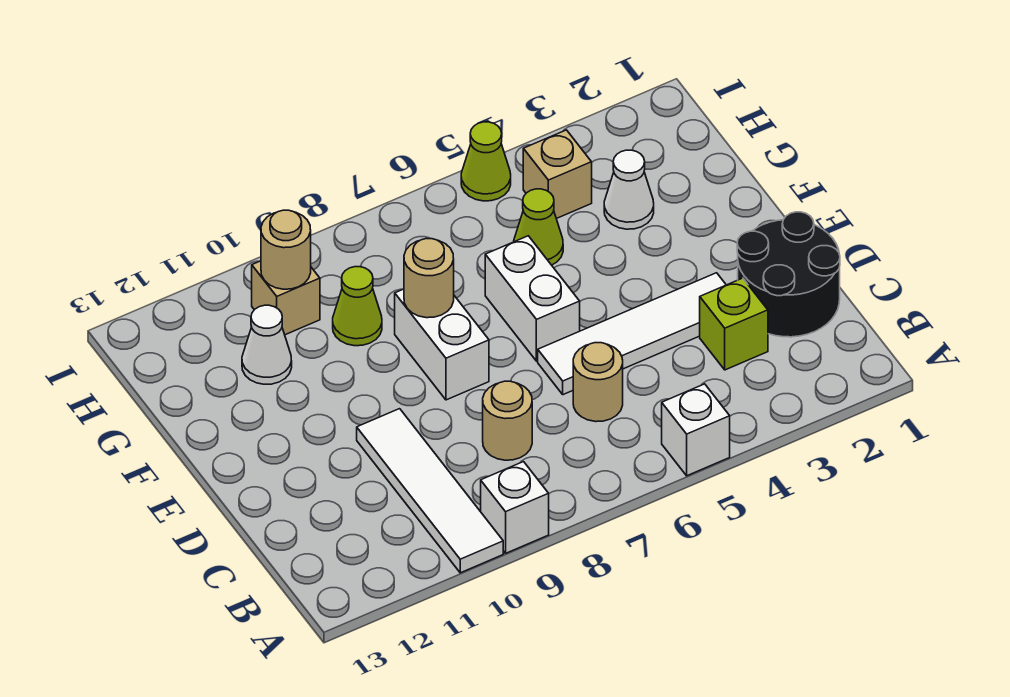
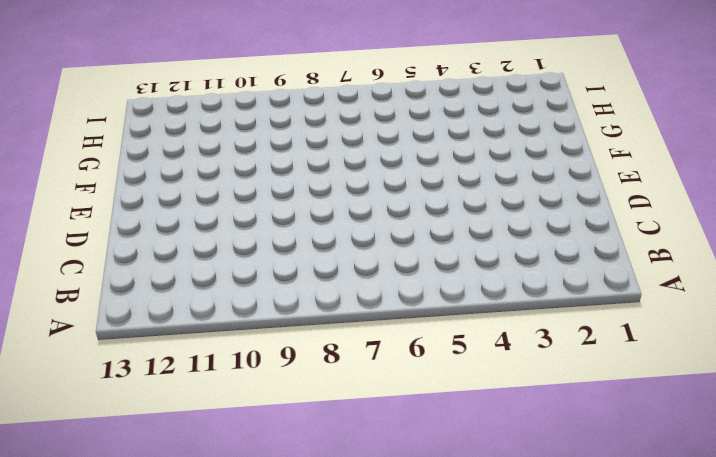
none -> white brick A5 level 1
none -> white brick A9 level 1
none -> white tile A10:D10 level 1

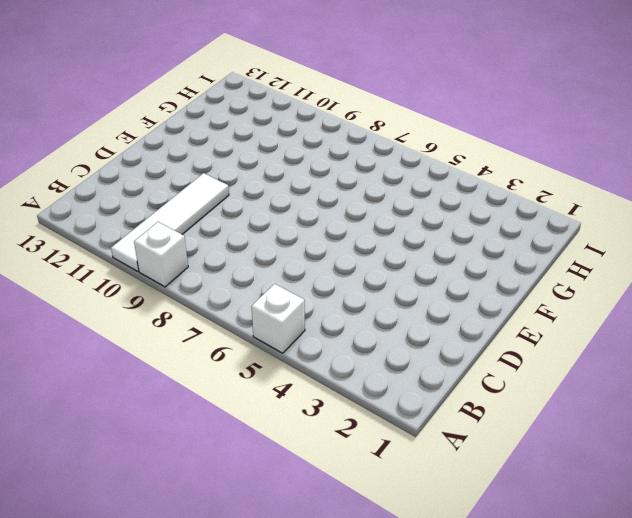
none -> black round brick C1:D2 level 1
none -> lime brick C3 level 1
none -> tan round brick C6 level 1

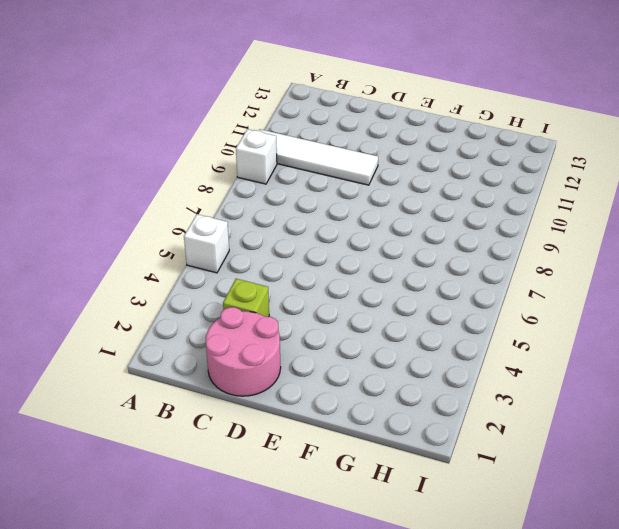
pink round brick C1:D2 level 1 -> black round brick C1:D2 level 1
none -> tan round brick C6 level 1
none -> tan round brick C8 level 1
none -> white tile D3:D6 level 1

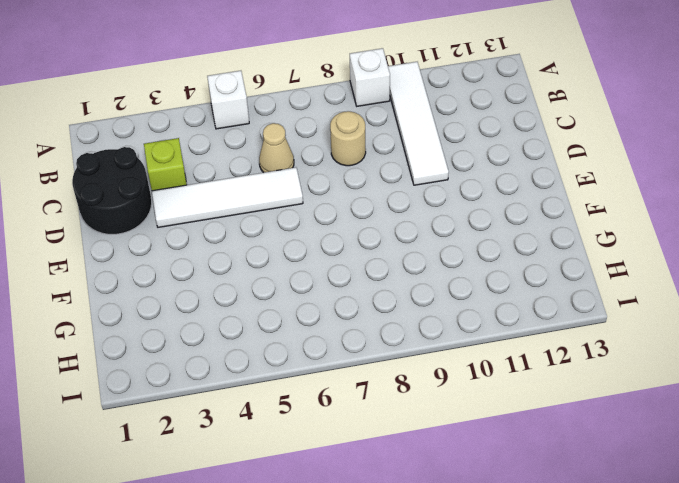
tan cone C6 level 1 -> tan round brick C6 level 1
none -> white brick E6:F6 level 1
none -> white brick E8:F8 level 1
none -> white cone G3 level 1

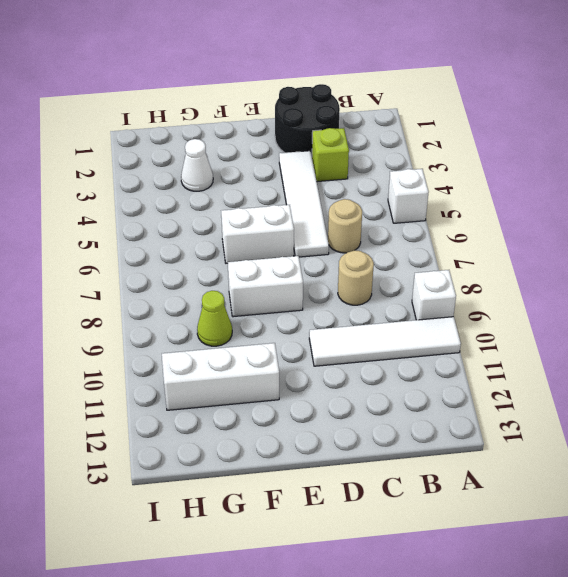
white brick F11:H11 level 1 -> white cone G11 level 1
none -> lime cone G5 level 1
none -> tan brick H4 level 1
none -> tan brick H10 level 1

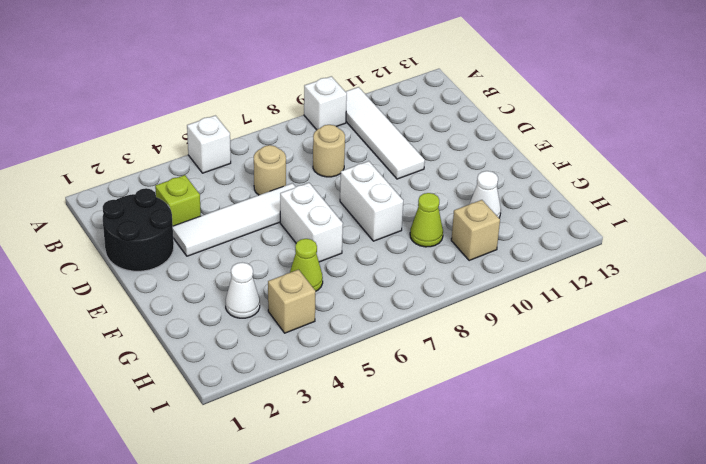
none -> lime cone I5 level 1
none -> tan round brick F8 level 2
none -> tan round brick H10 level 2

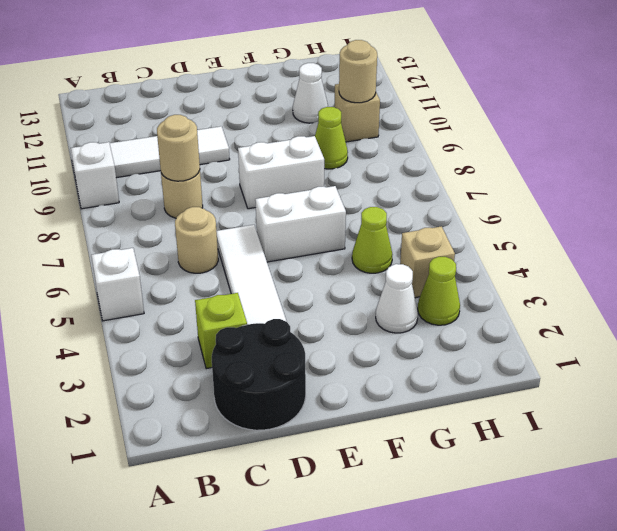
tan round brick C8 level 2 -> tan round brick F8 level 2
lime cone H3 level 1 -> lime cone I5 level 1

